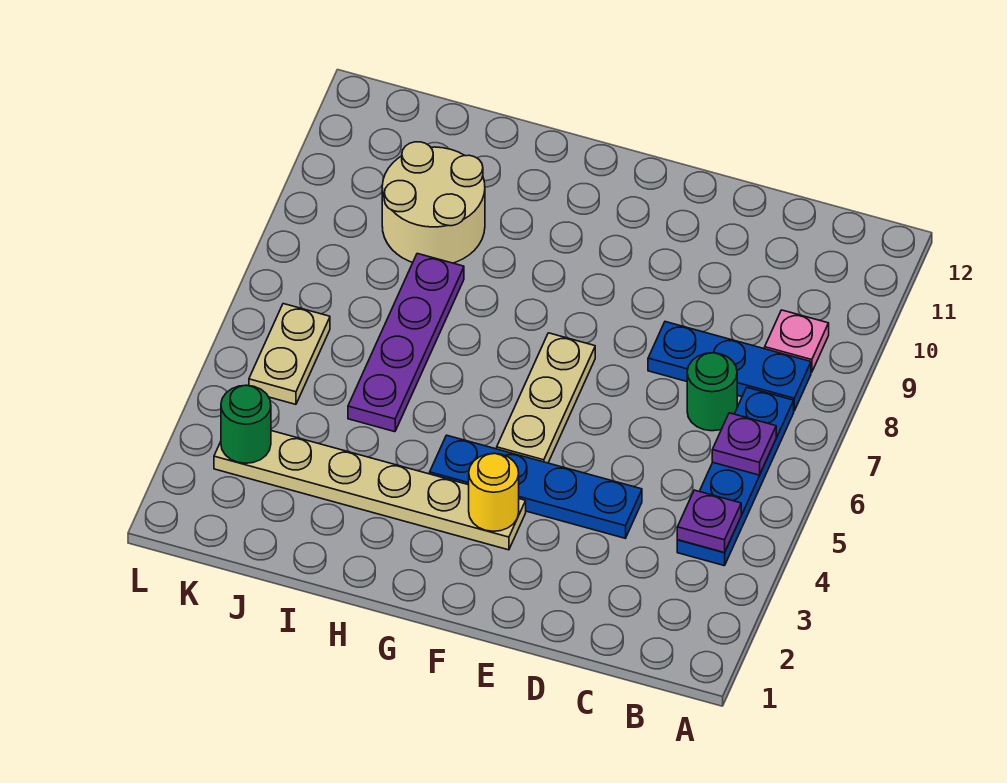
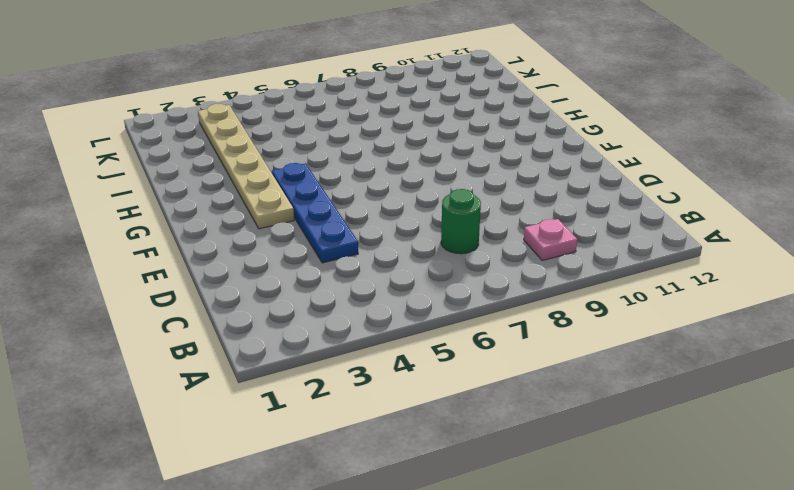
none -> blue plate B4:B7 level 1
none -> blue plate B8:D8 level 1
none -> tan plate F5:F7 level 1

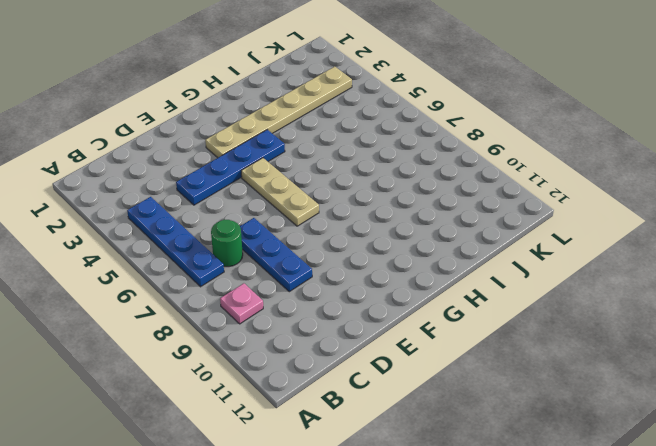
blue plate D7:D9 level 1 -> blue plate B8:D8 level 1
none -> purple plate I5:I8 level 1
none -> tan round brick I9:J10 level 1
none -> tan plate K5:K6 level 1

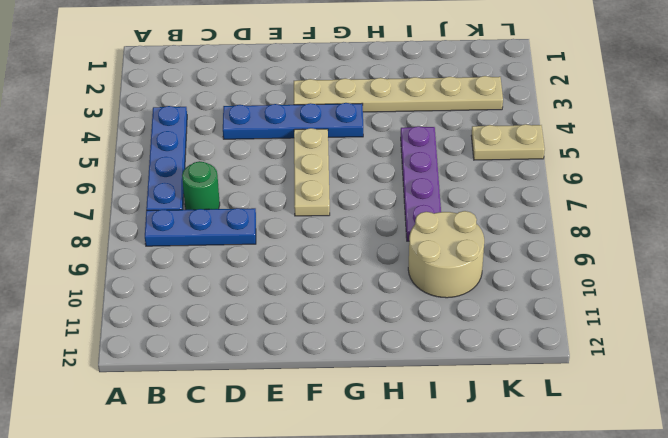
tan plate K5:L5 level 1 -> tan plate K5:K6 level 1
none -> pink plate B9 level 1
none -> purple plate B4 level 2
none -> purple plate B6 level 2

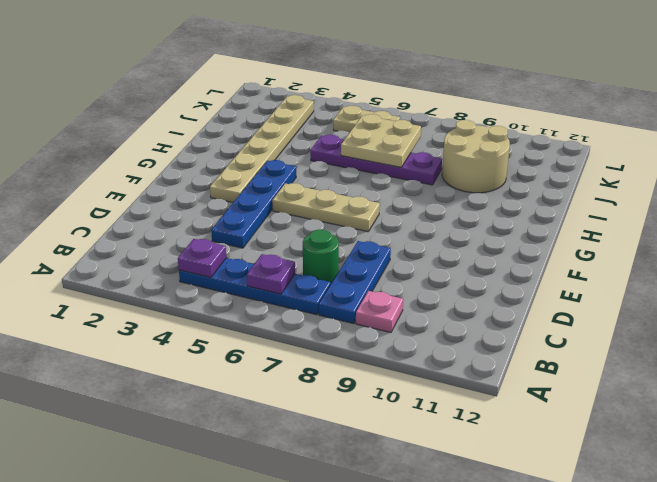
tan plate I6:J7 level 2 -> none
none -> yellow round brick F3 level 2
none -> green round brick K3 level 2

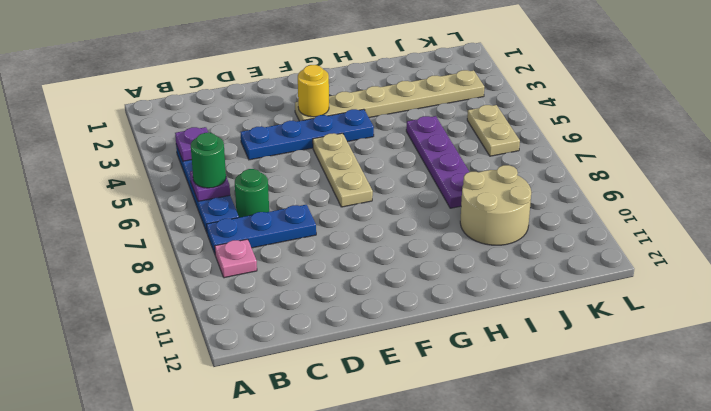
green round brick B6 level 3 -> green round brick K3 level 2

